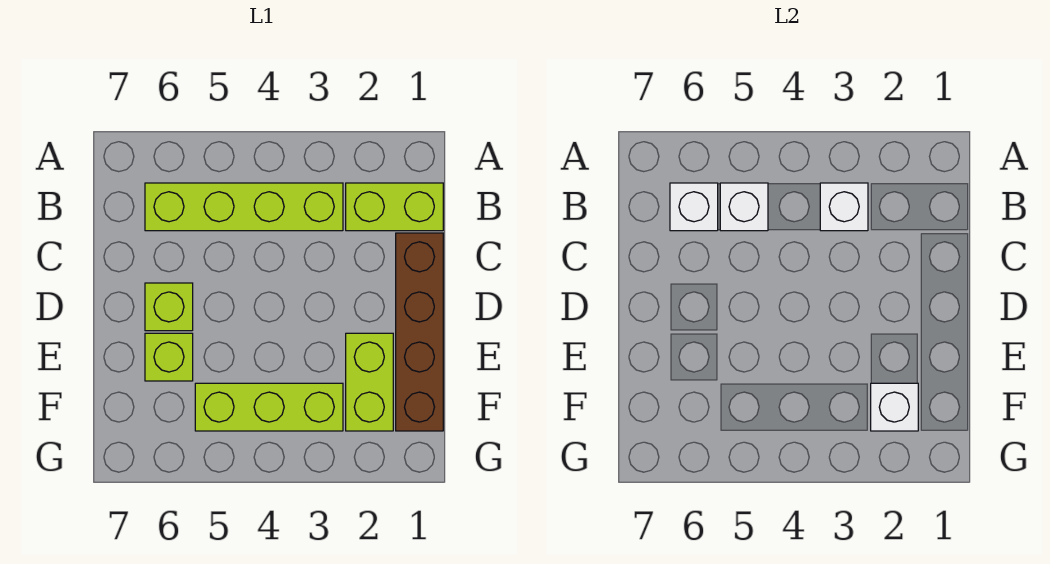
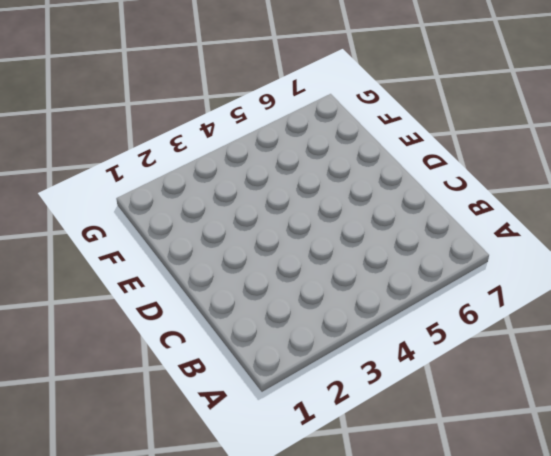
none -> lime brick B1:B2 level 1
none -> lime brick B3:B6 level 1

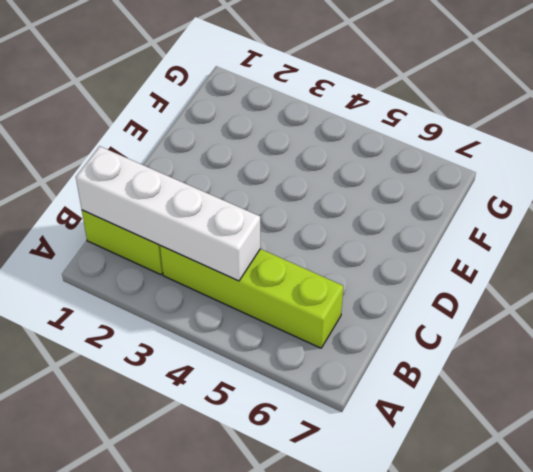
white brick B1:B4 level 2 -> white brick B3 level 2
none -> brown brick C1:F1 level 1
none -> lime brick D6 level 1

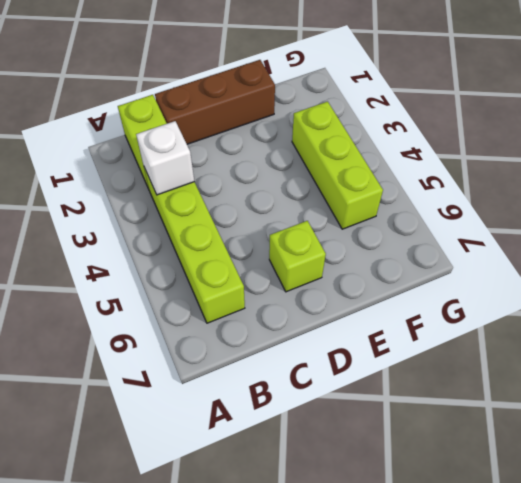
brown brick C1:E1 level 1 -> brown brick C1:F1 level 1
none -> lime brick E2:F2 level 1
none -> lime brick E6 level 1

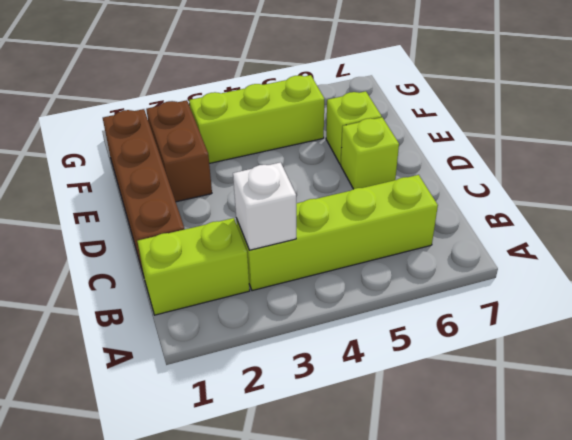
brown brick E2:F2 level 1 -> lime brick E2:F2 level 1
none -> white brick B5 level 2
none -> white brick B6 level 2

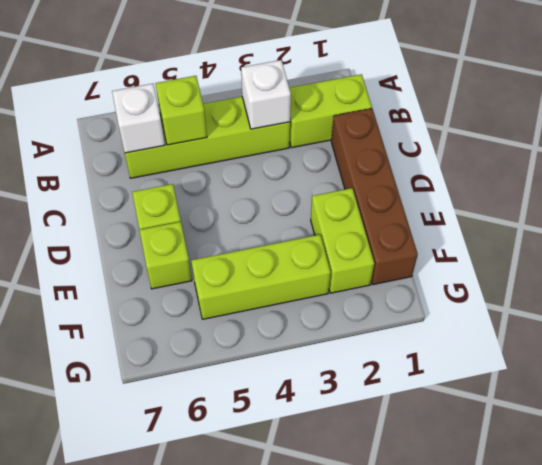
lime brick B5 level 2 -> white brick B5 level 2
none -> white brick F2 level 2

